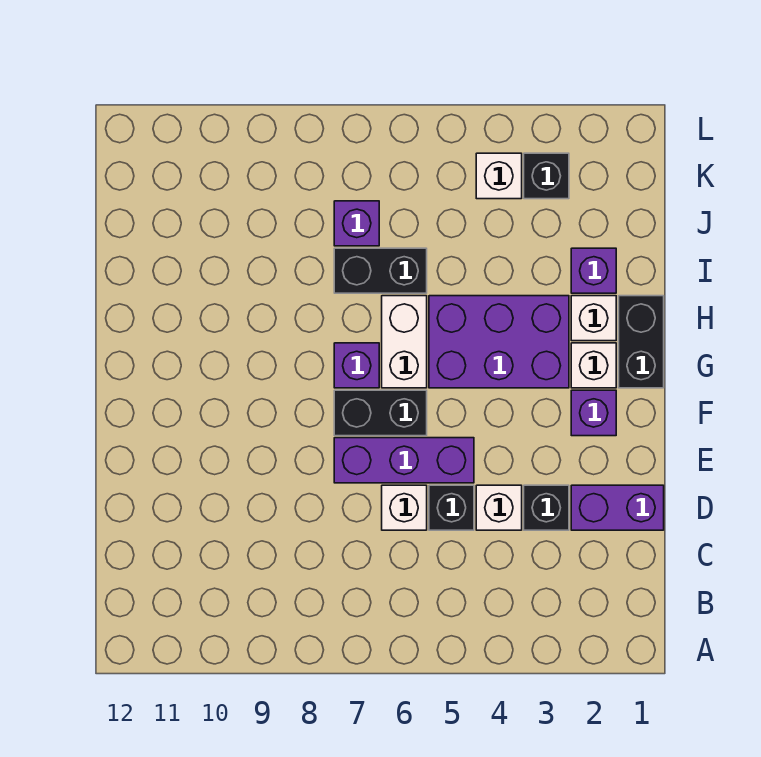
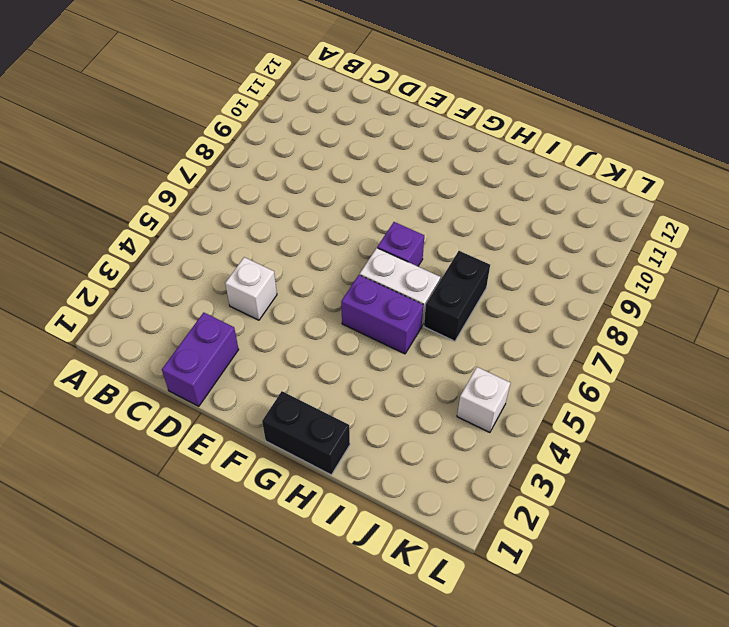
purple brick G5:H5 level 1 -> purple brick G3:H5 level 1
none -> black brick D3 level 1
none -> black brick D5 level 1
none -> white brick D6 level 1

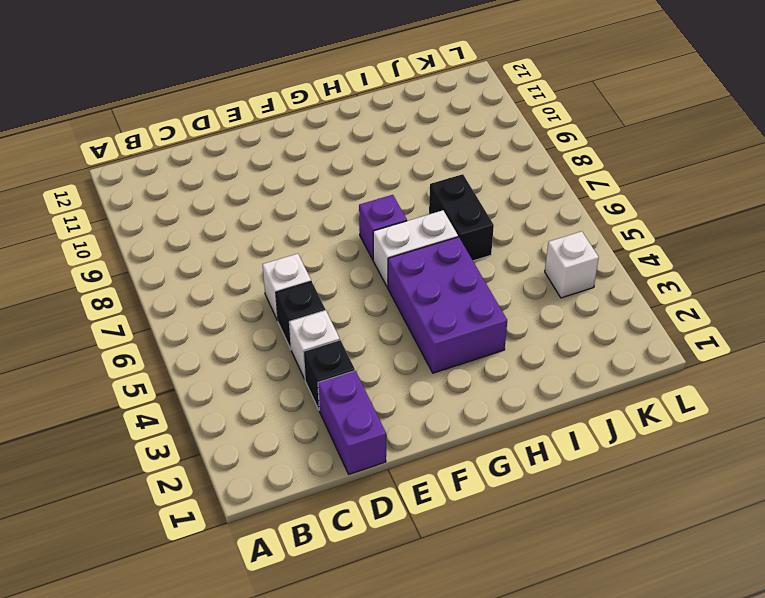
none -> purple brick E5:E7 level 1
none -> purple brick F2 level 1
none -> black brick F6:F7 level 1

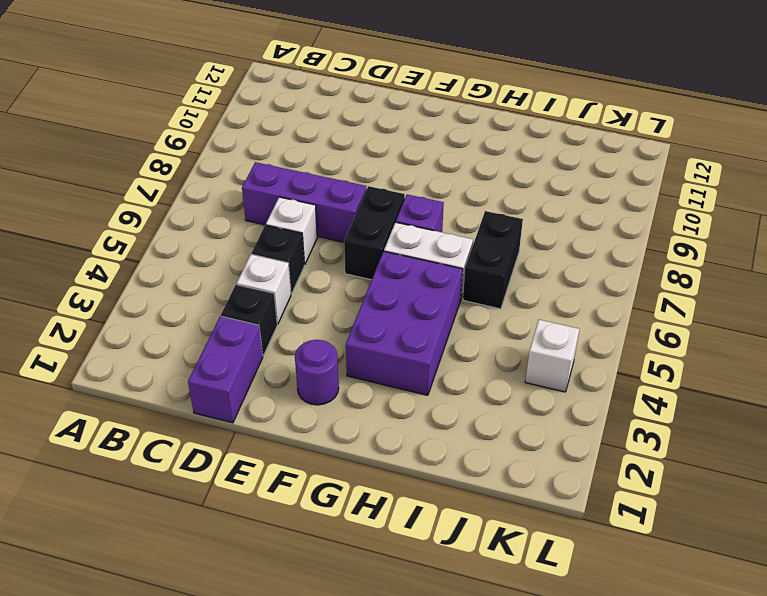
purple brick C7:E7 level 1 -> purple brick E5:E7 level 1
purple round brick F2 level 1 -> purple brick F2 level 1
none -> black brick G1:H1 level 1
none -> white brick G2 level 1
none -> white brick H2 level 1

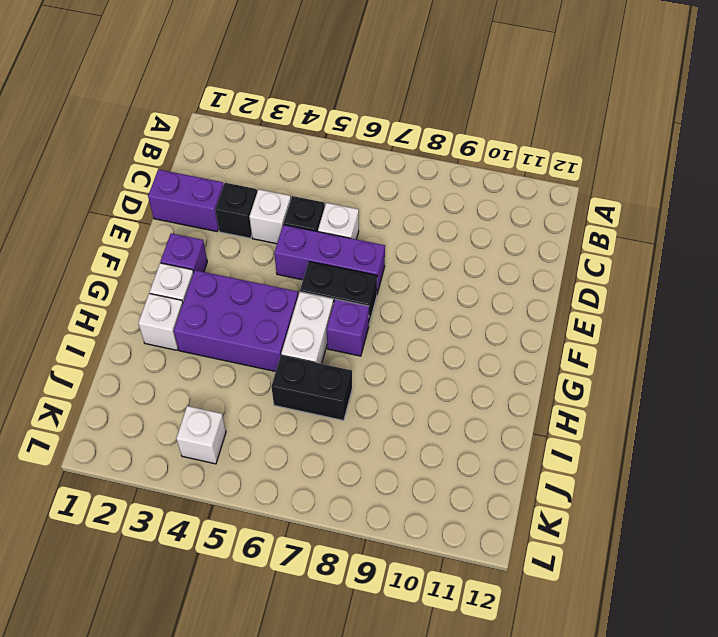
none -> black brick G1:H1 level 1
none -> purple brick I2 level 1
none -> purple brick J7 level 1

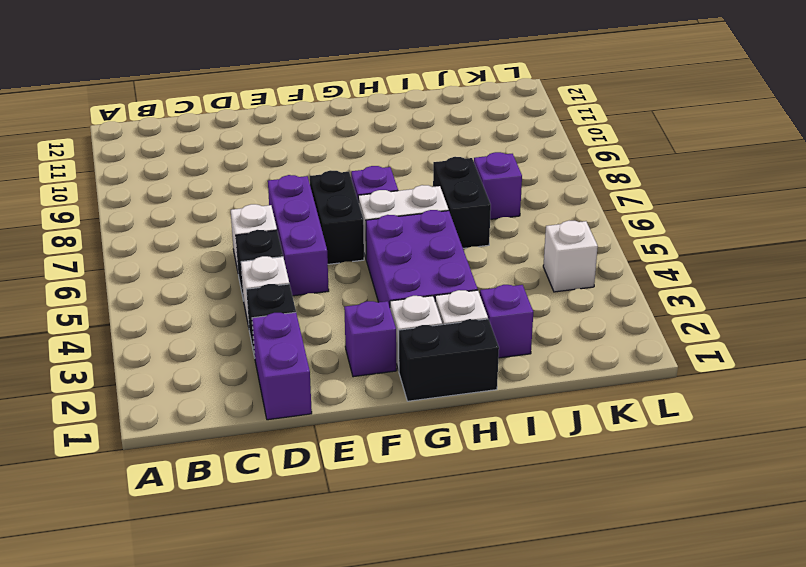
none -> black brick K3 level 1

